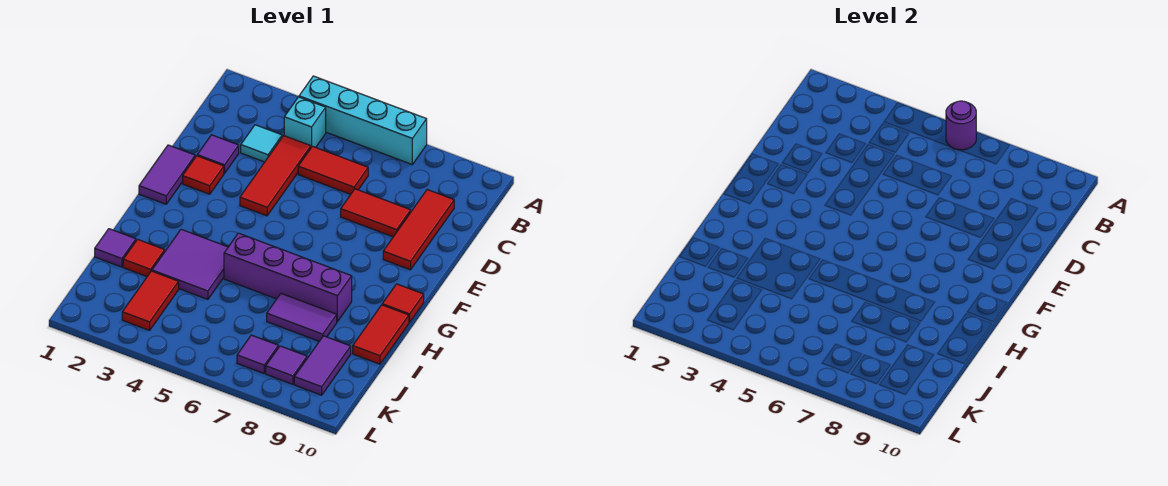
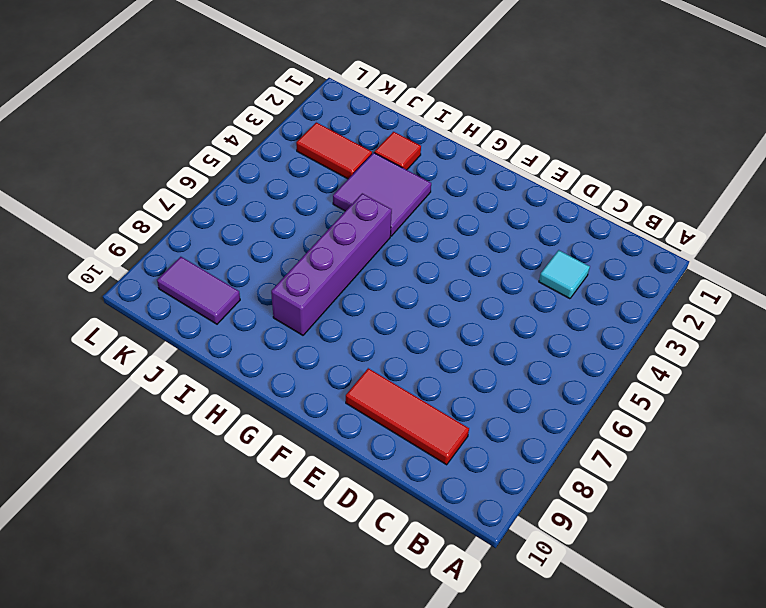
none -> cyan brick A4:A7 level 1
none -> cyan brick B4 level 1
none -> red tile C4:E4 level 1

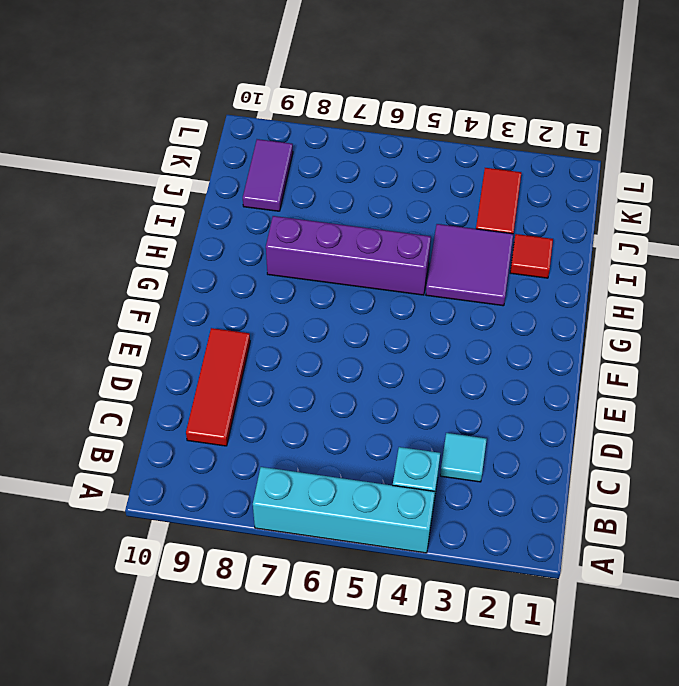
none -> red tile C4:E4 level 1
none -> red tile C5:C6 level 1
none -> purple tile D2 level 1

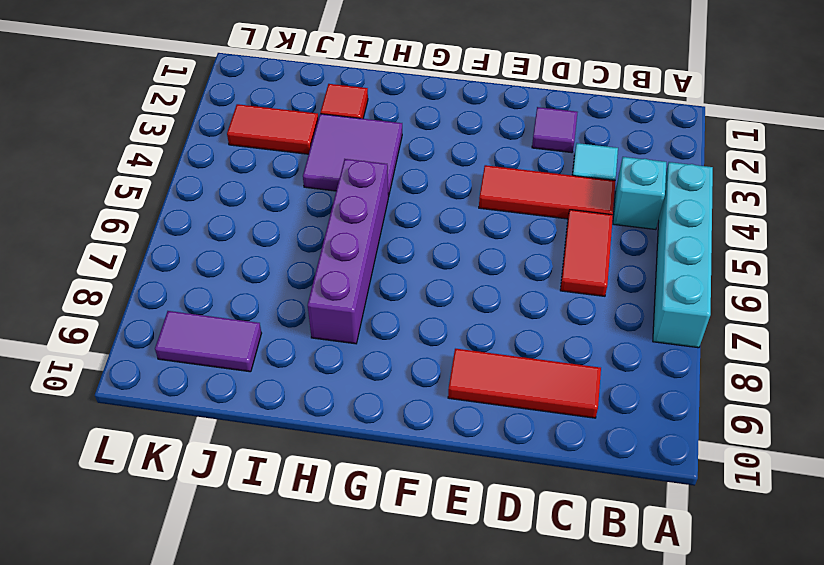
none -> red tile D7:D8 level 1
none -> purple tile E1:F1 level 1
none -> red tile E2 level 1

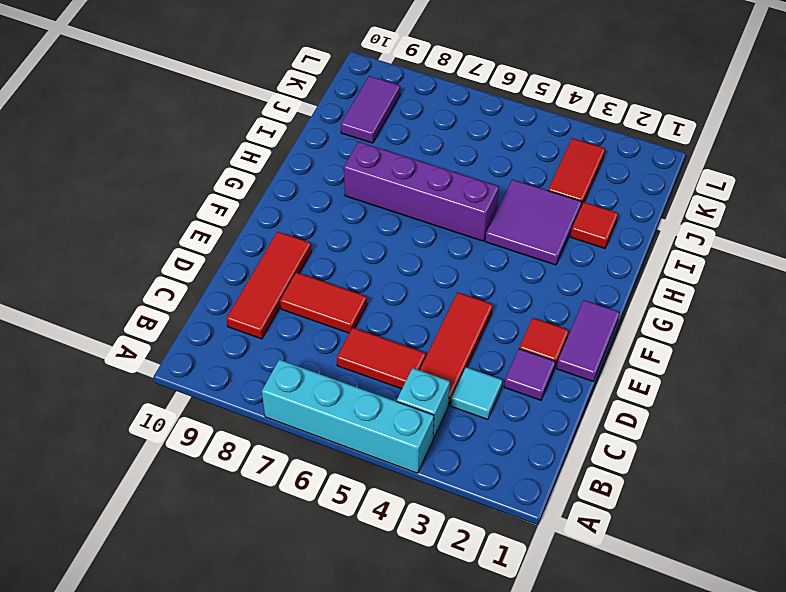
none -> red tile G10 level 1
none -> red tile H10:I10 level 1
none -> purple tile I1 level 1

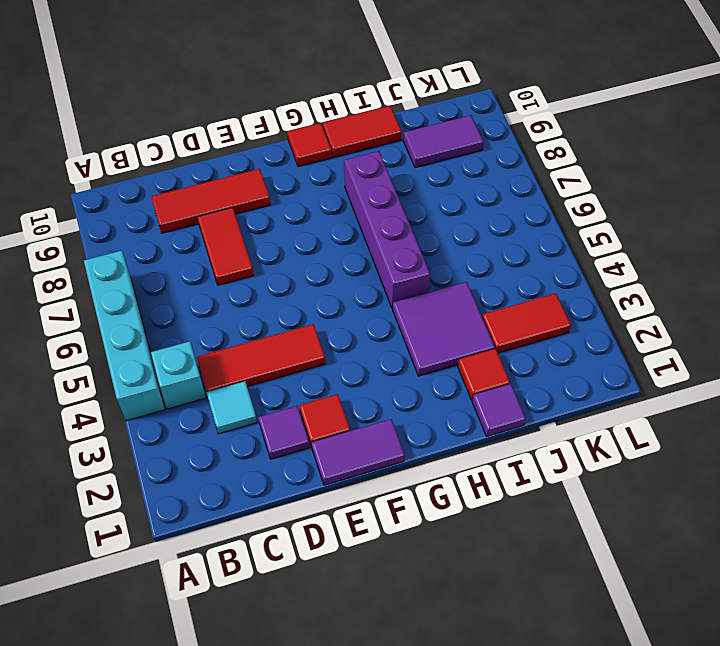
none -> red tile C5:C6 level 1
none -> purple tile I7:I8 level 1
none -> purple tile K7 level 1

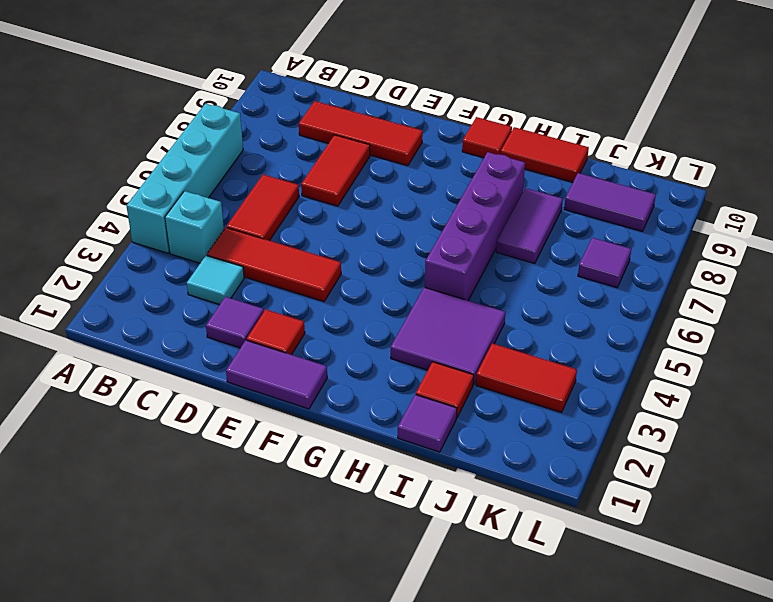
none -> purple tile K8 level 1
none -> purple round brick A6 level 2

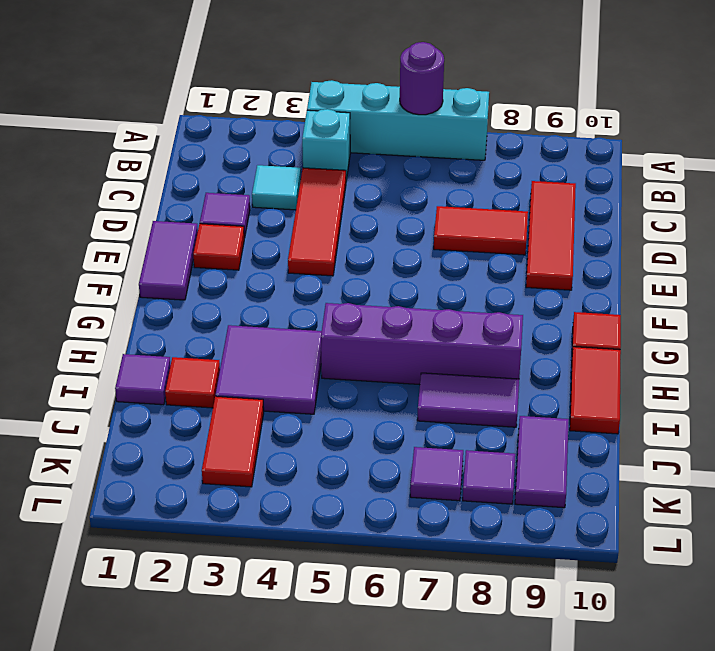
none -> red tile C5:C6 level 1

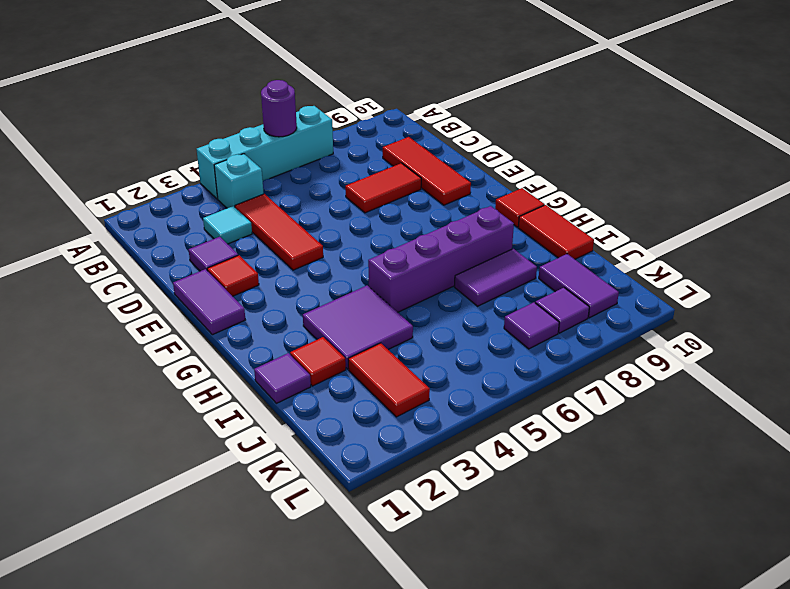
none -> red tile C5:C6 level 1

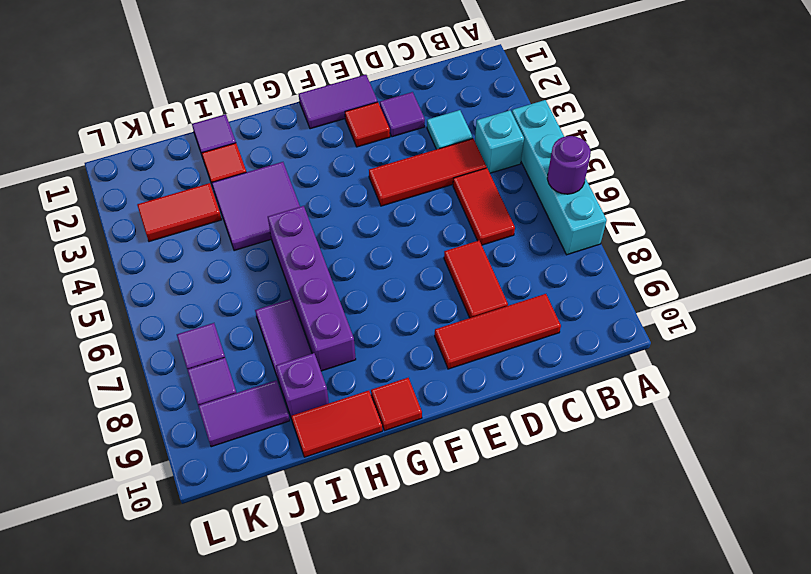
purple brick I9 level 1 -> none

